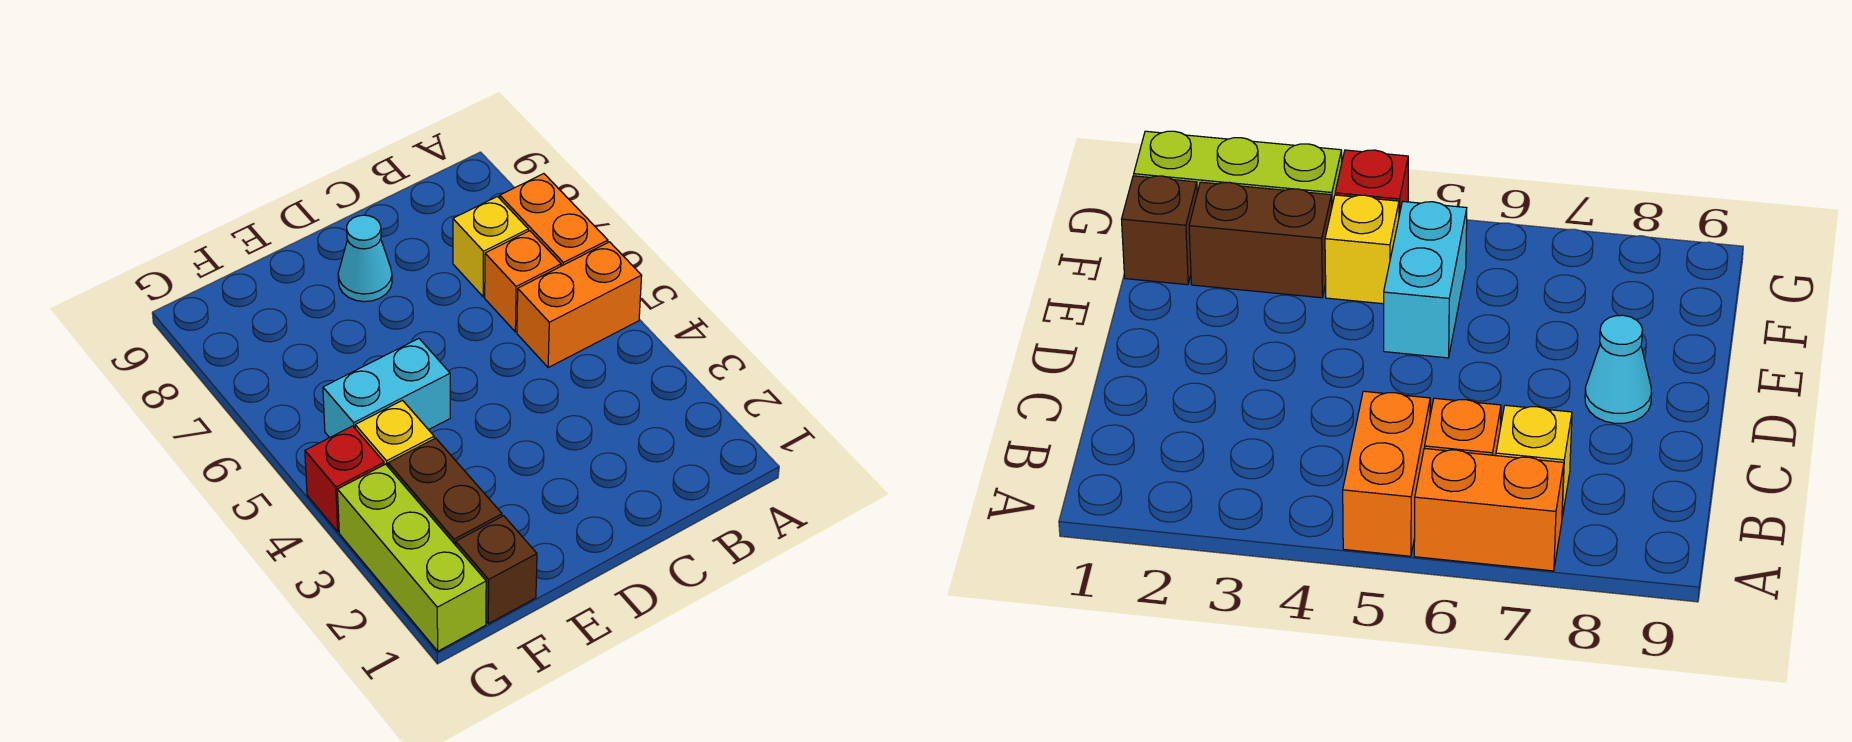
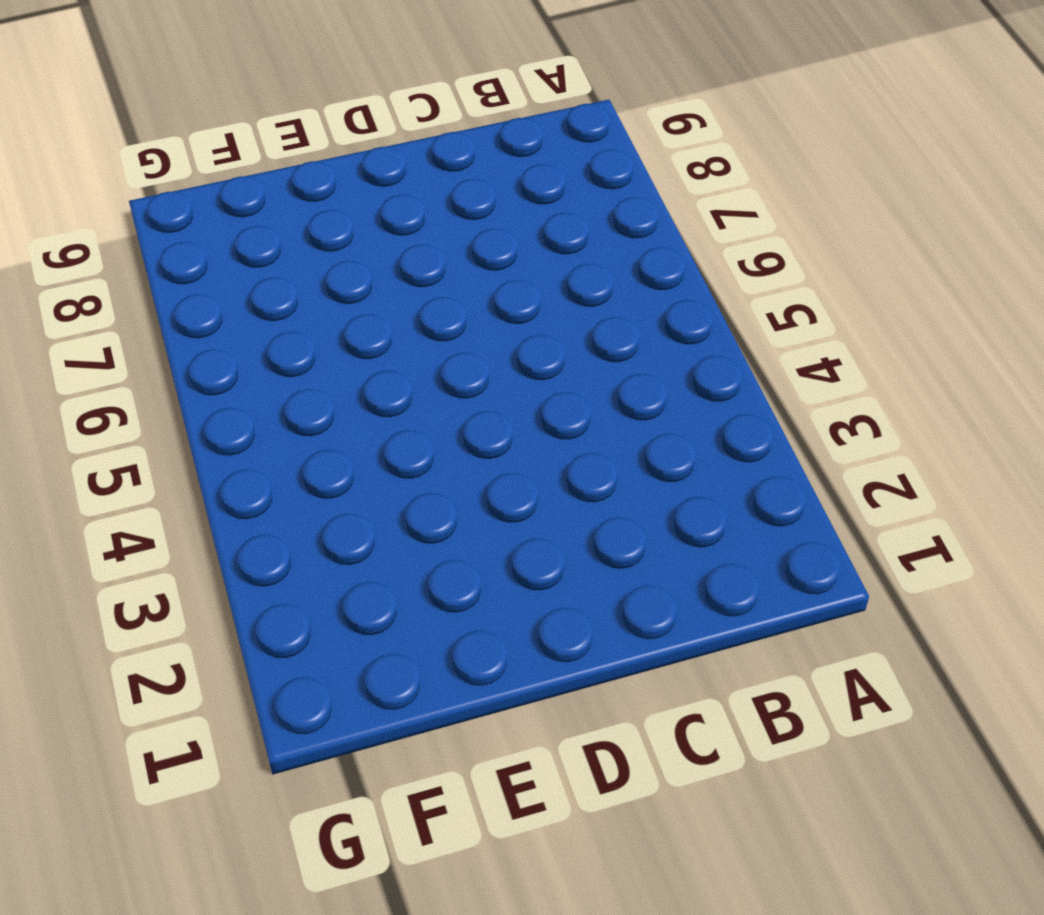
none -> orange brick A5:B5 level 1
none -> orange brick A6:A7 level 1

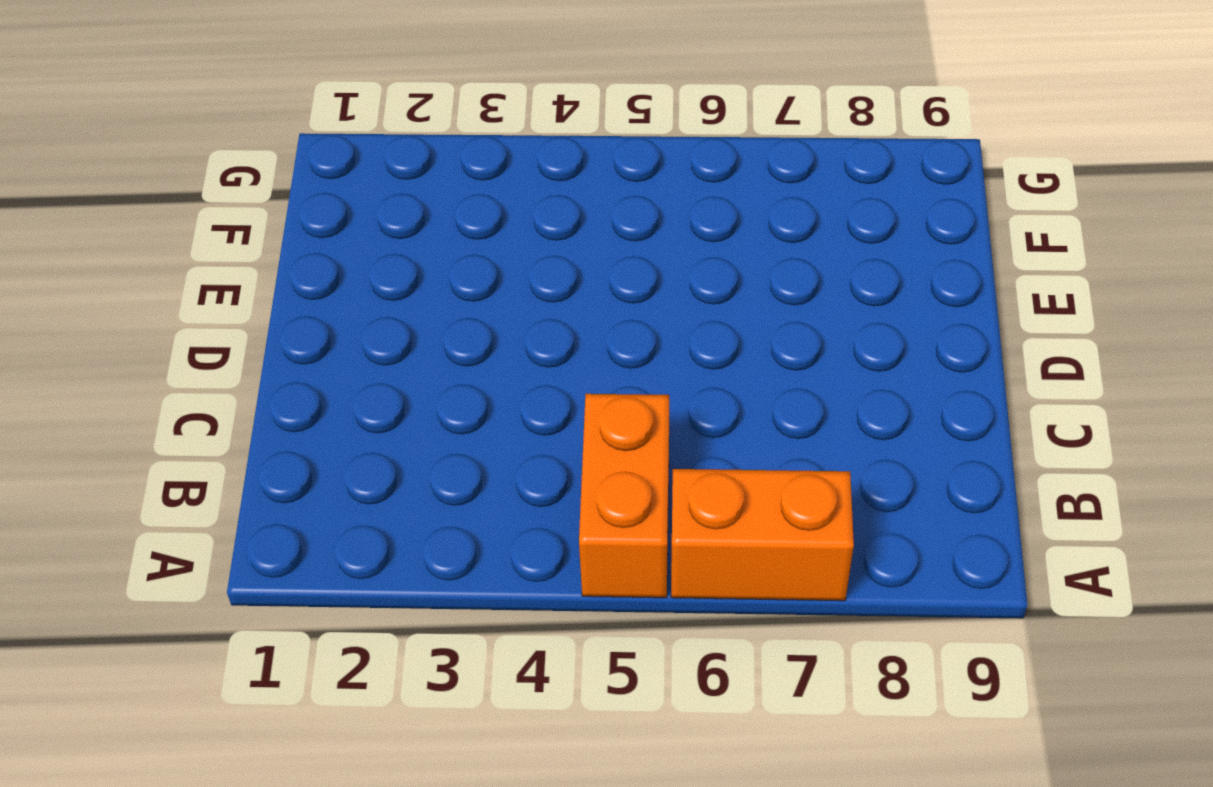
none -> orange brick B6 level 1
none -> yellow brick B7 level 1

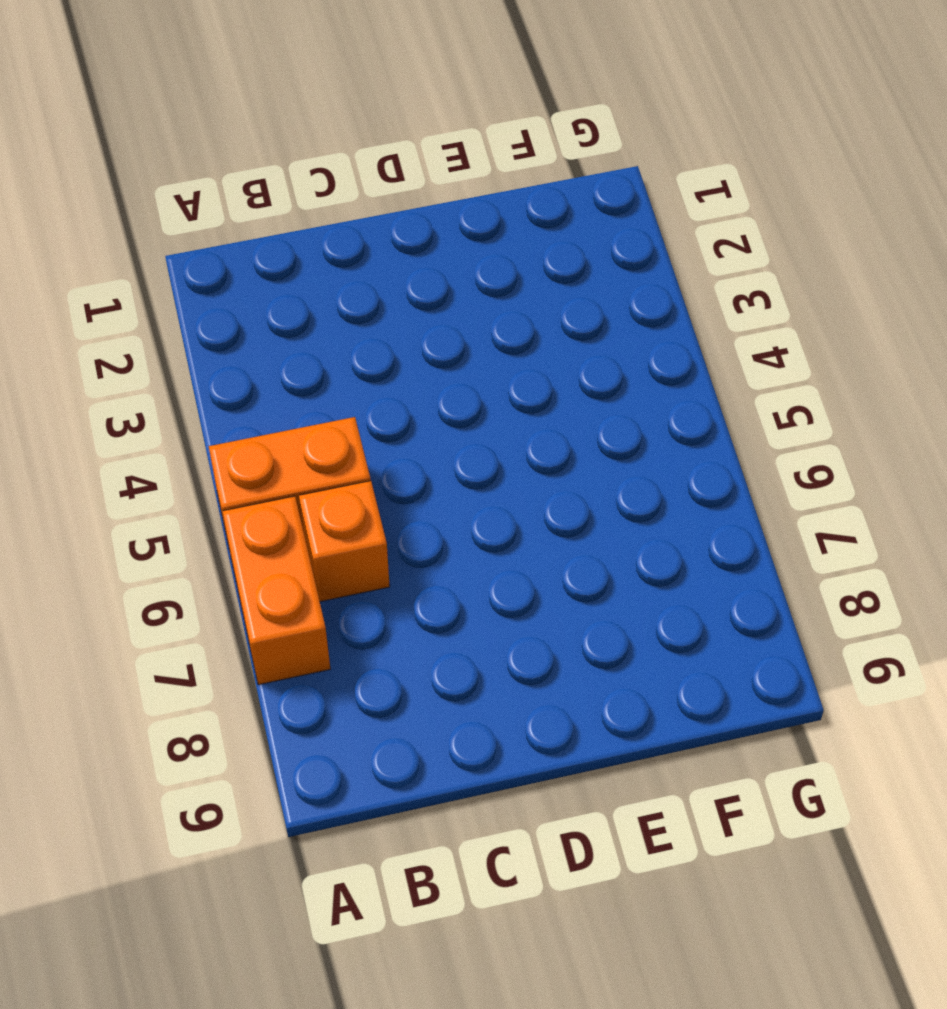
none -> yellow brick B7 level 1
none -> cyan cone D8 level 1

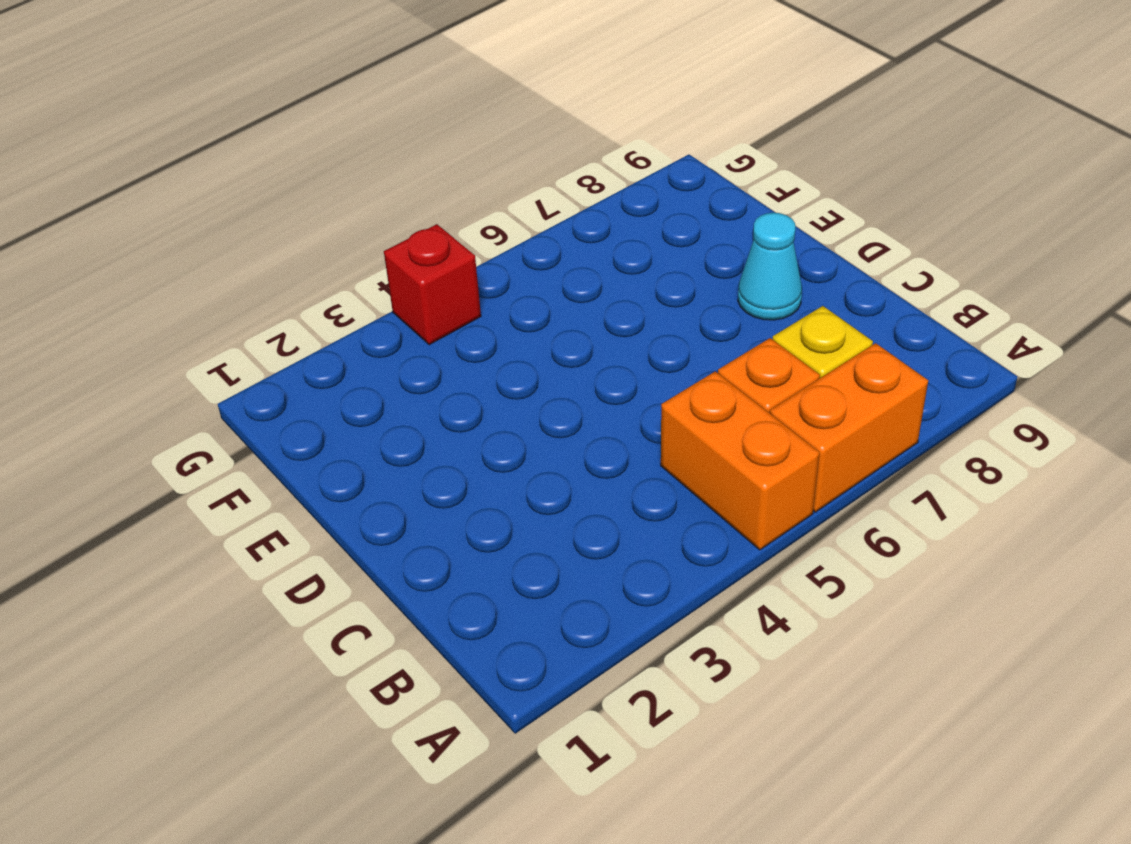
none -> cyan brick E5:F5 level 1
none -> brown brick F1 level 1

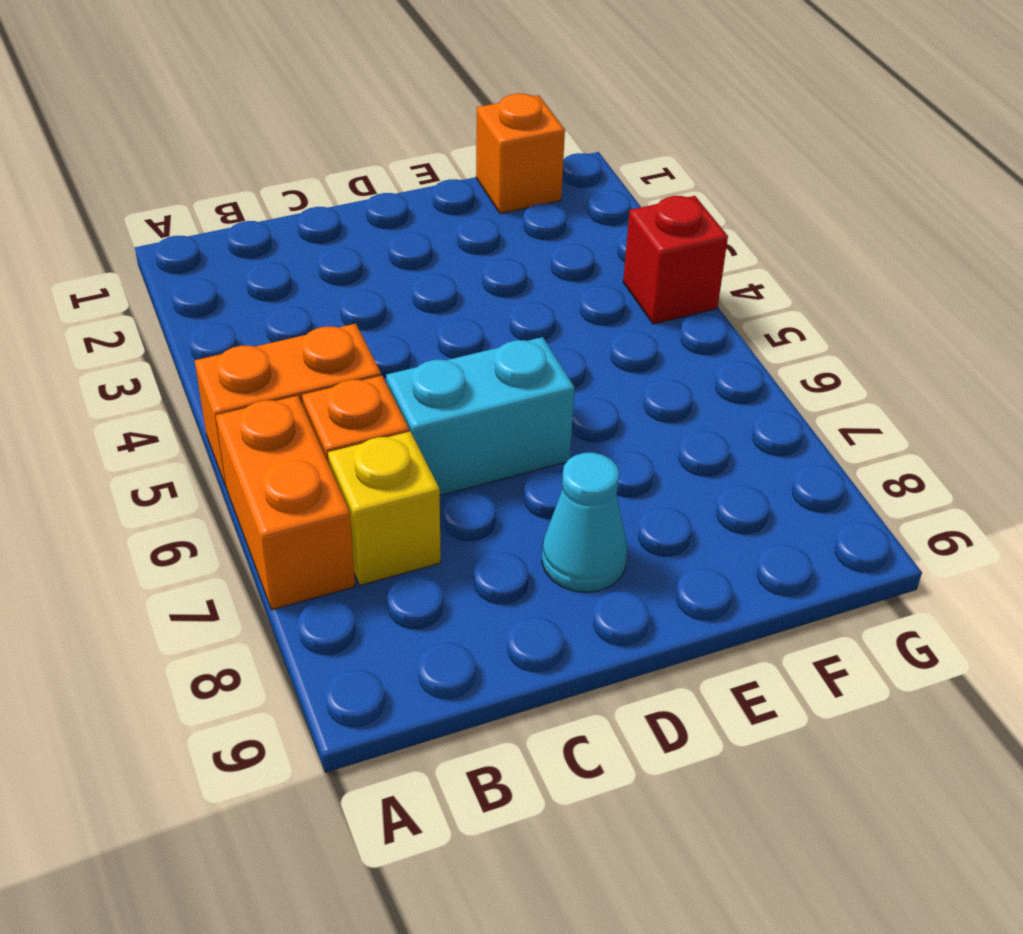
cyan brick C6:D6 level 1 -> cyan brick E5:F5 level 1
orange brick F1 level 1 -> brown brick F1 level 1
none -> brown brick F2:F3 level 1
none -> yellow brick F4 level 1

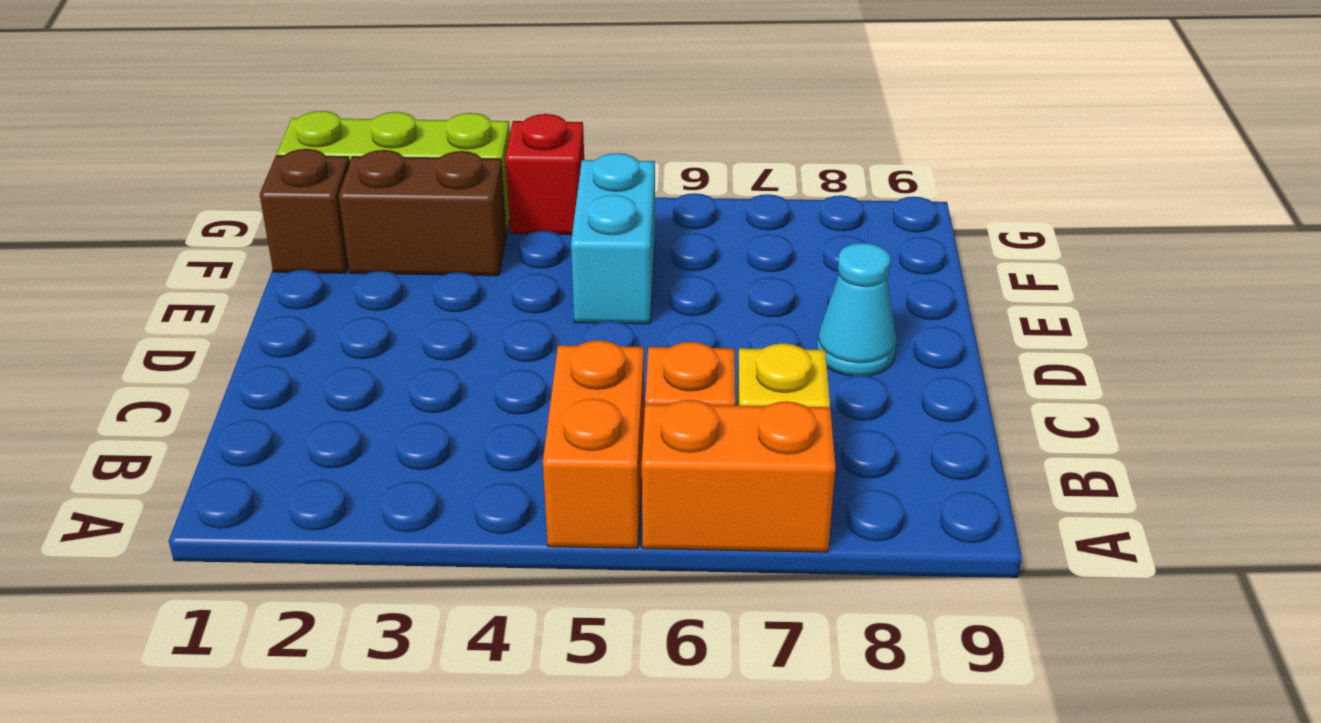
none -> yellow brick F4 level 1

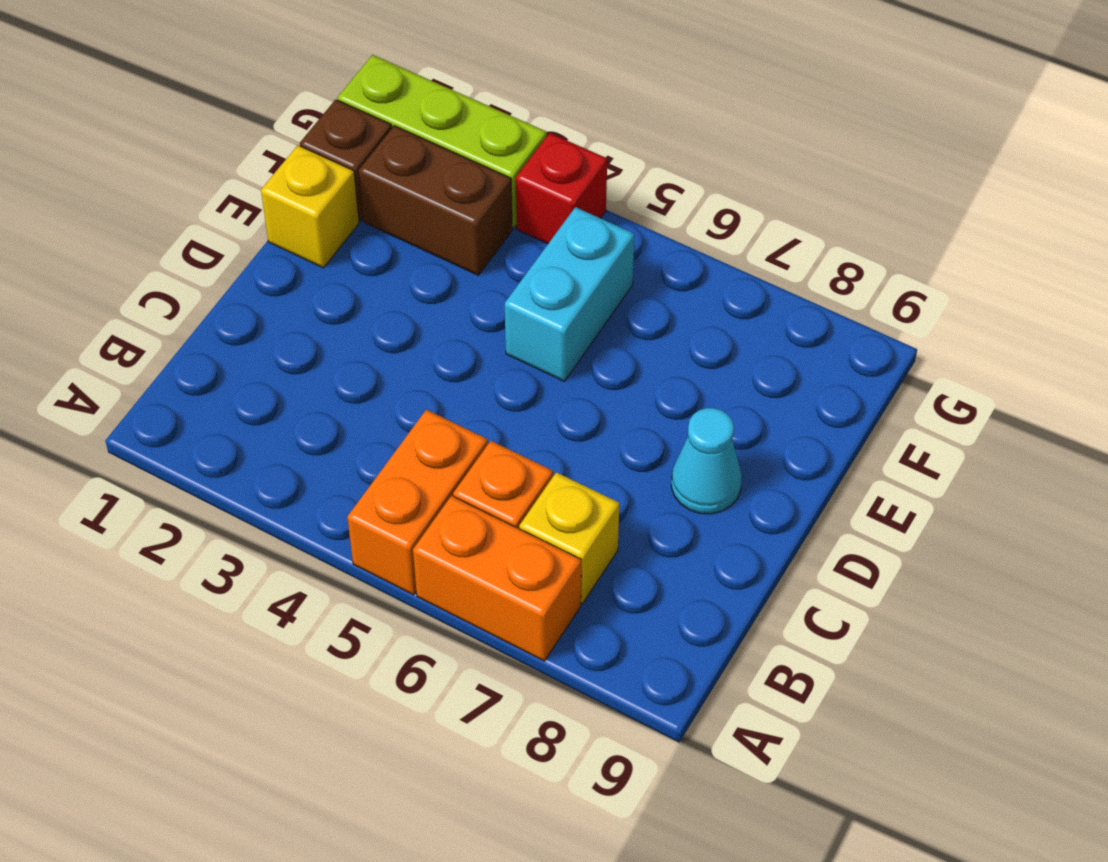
yellow brick E1 level 1 -> yellow brick F4 level 1

